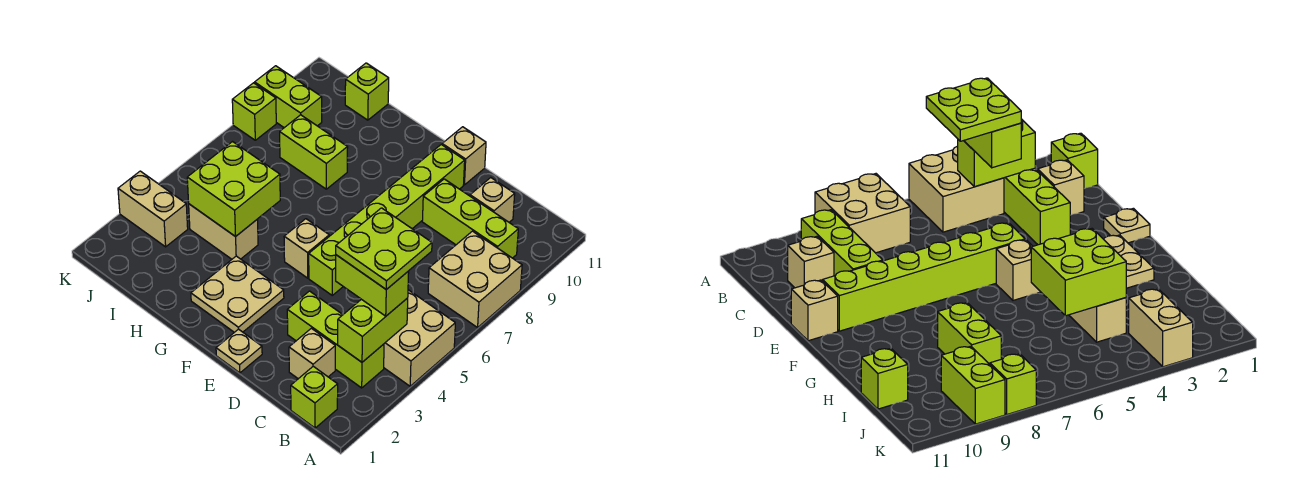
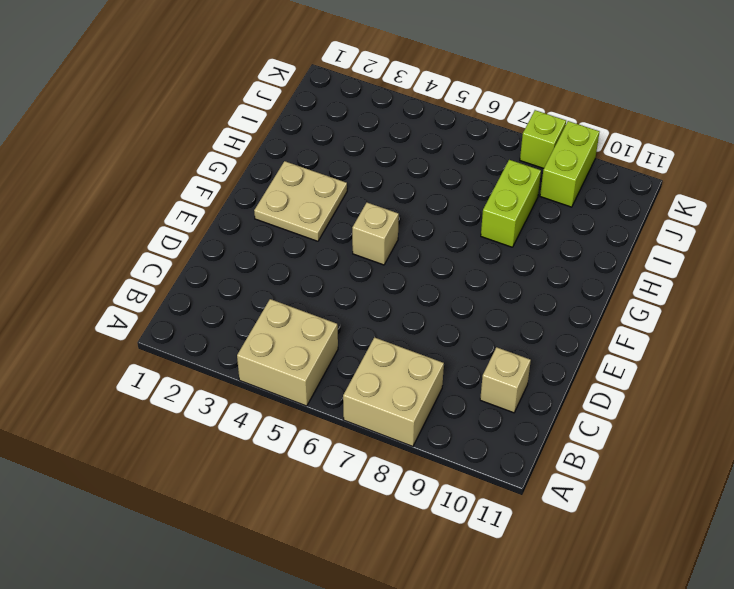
none -> lime brick B1 level 1
none -> lime brick B3:D3 level 1
none -> lime brick B9:D9 level 1

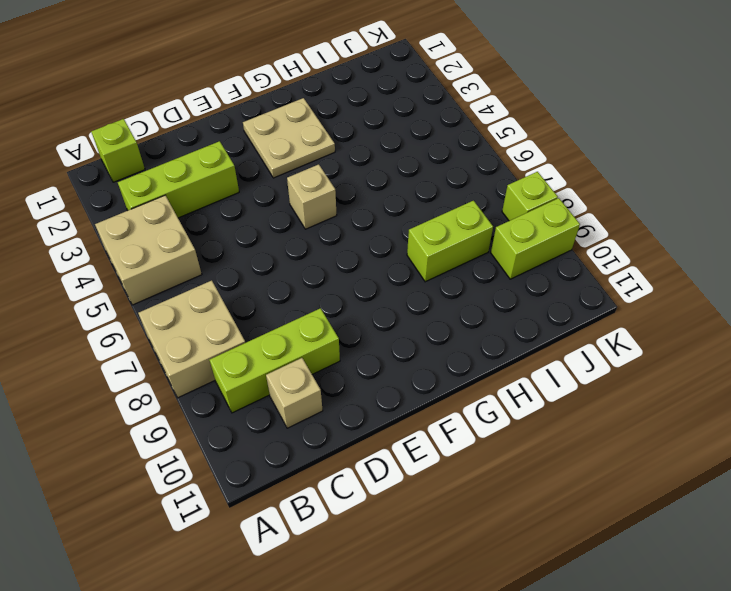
none -> tan brick C2 level 1
none -> tan plate E1 level 1
none -> lime brick E5:E10 level 1

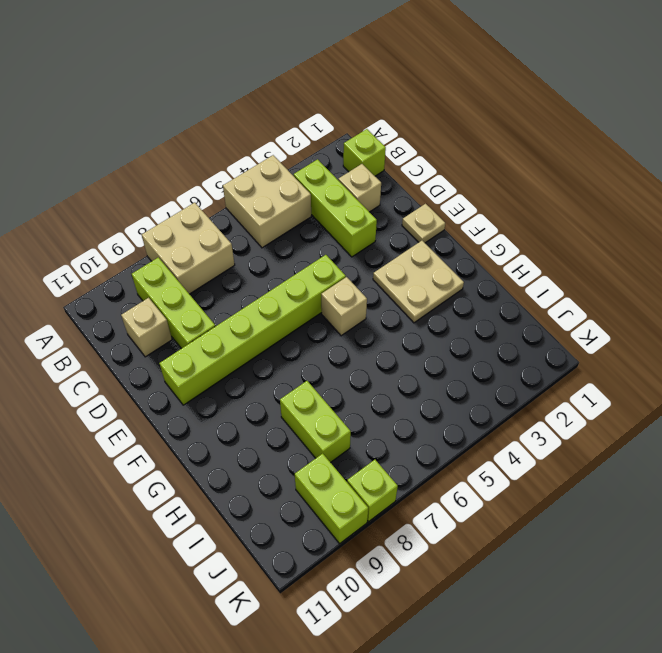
none -> tan brick E11 level 1
none -> tan brick H4:I4 level 1
none -> lime brick I11 level 1

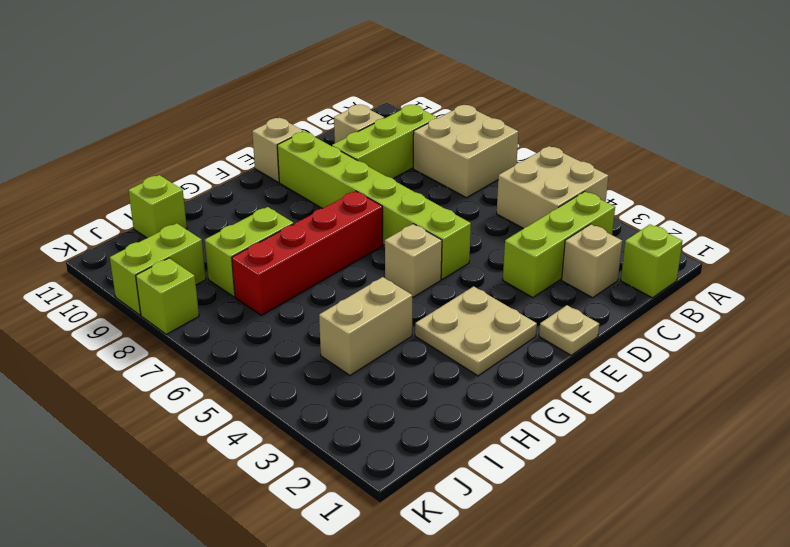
red brick F7:I7 level 1 -> none
none -> tan brick J3:K3 level 1
none -> lime brick B3:B4 level 2
none -> lime brick H4:I5 level 2

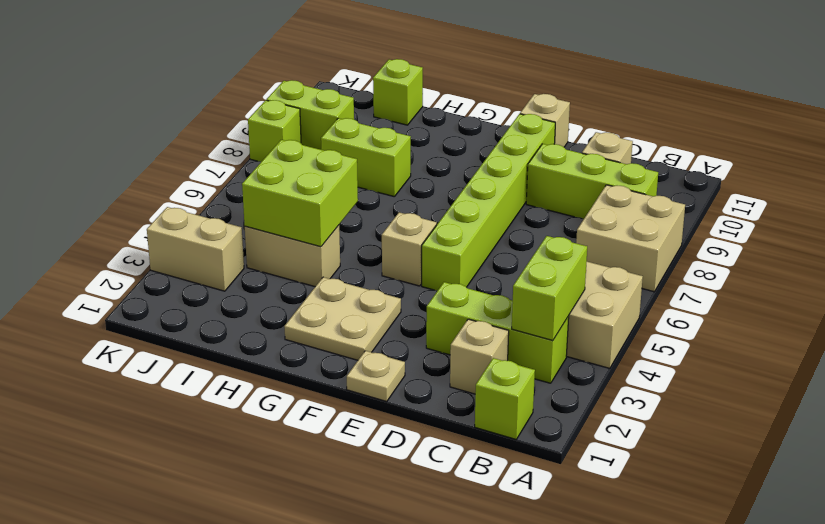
none -> lime brick B4:C4 level 3
none -> lime plate B4:C5 level 4

